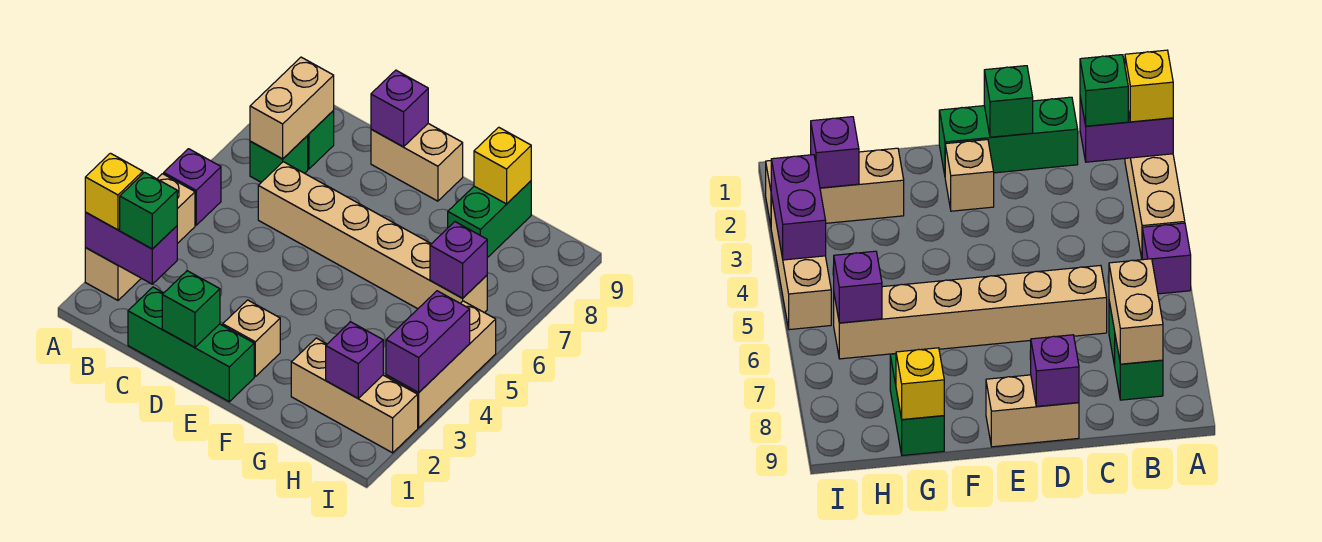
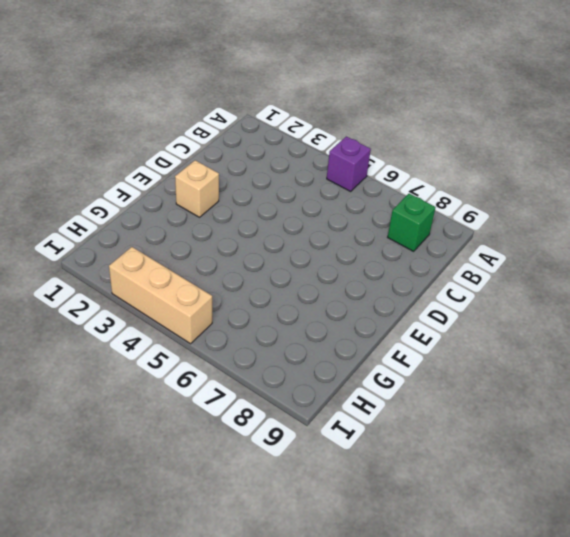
none -> tan brick A2:A4 level 1
none -> green brick B7 level 1
none -> green brick C1:E1 level 1

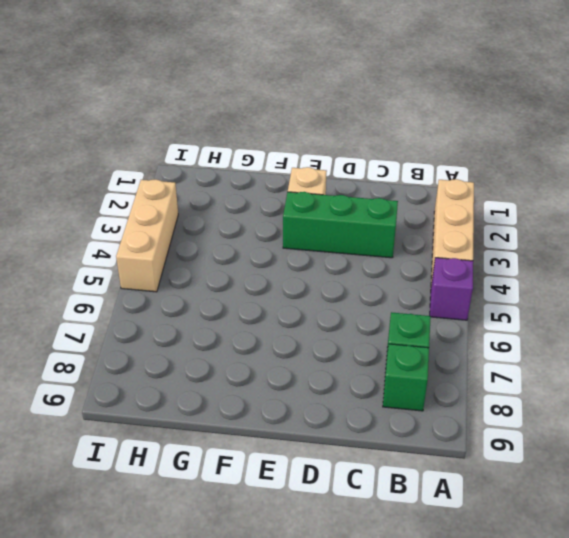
green brick C3:E3 level 1 -> green brick C1:E1 level 1
none -> tan brick C6:H6 level 1
none -> tan brick D9:E9 level 1
none -> tan brick G2:I2 level 1

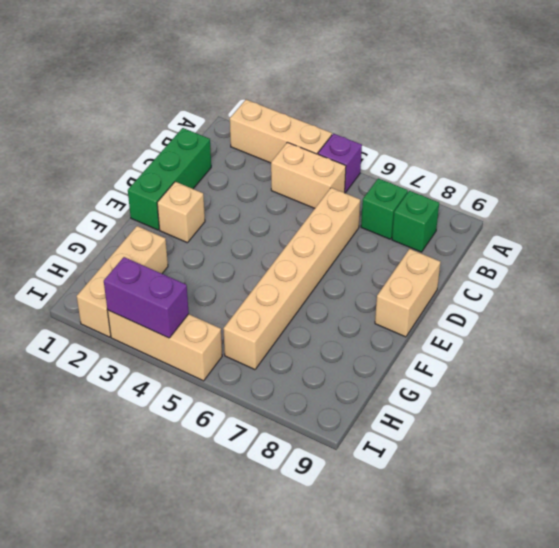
tan brick B4:B5 level 1 -> tan brick B7:B8 level 2
none -> green brick G8:G9 level 1
none -> purple brick A2:B2 level 2
none -> green brick D1 level 2

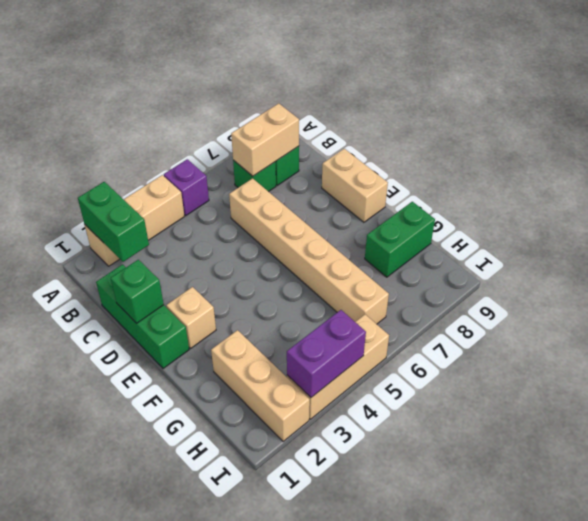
green brick A2:B2 level 2 -> purple brick A2:B2 level 2
none -> purple brick D9 level 2
none -> yellow brick G9 level 2
none -> purple brick H2 level 2

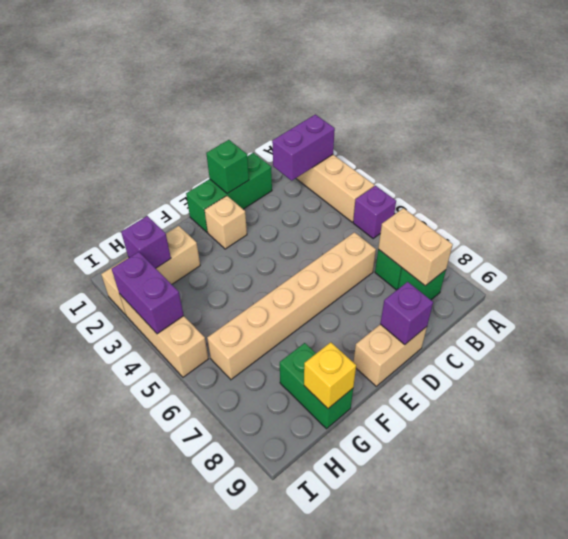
none -> purple brick H6 level 2
none -> yellow brick A2 level 3
none -> green brick B2 level 3

